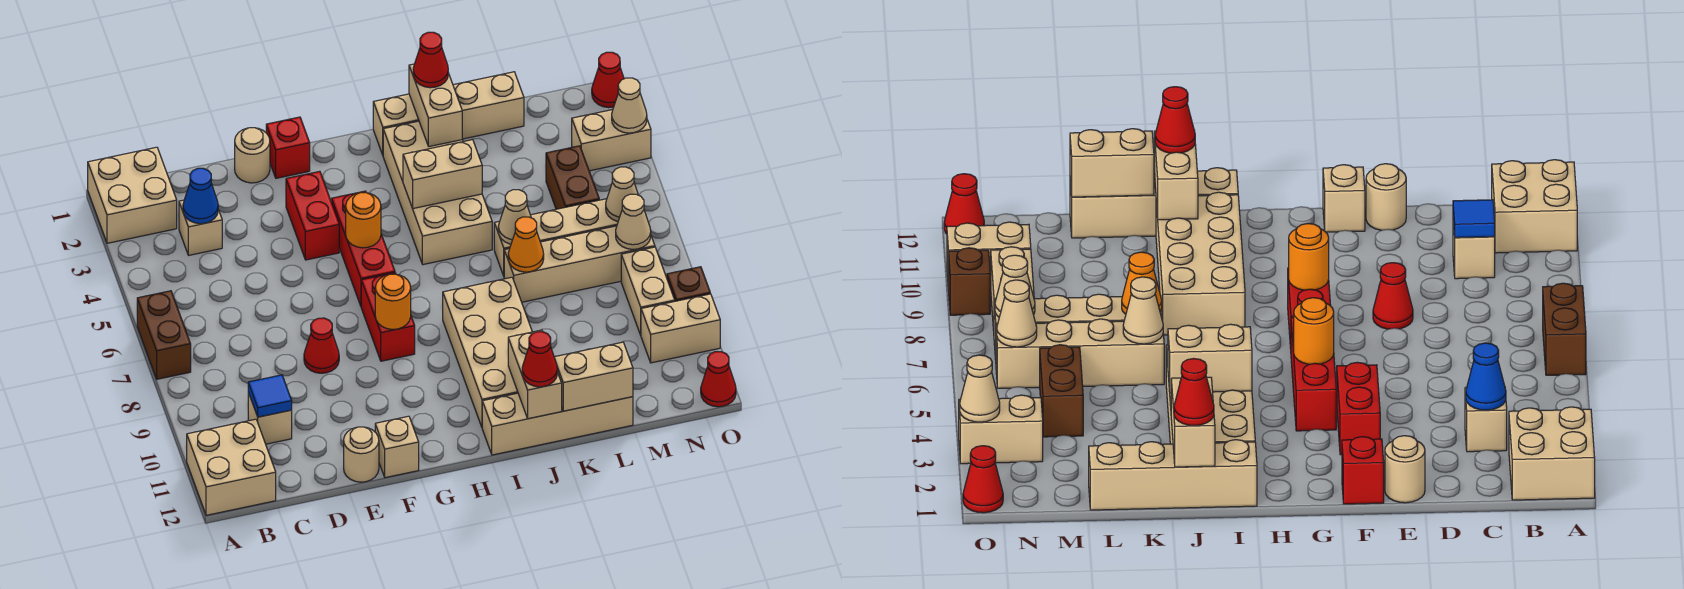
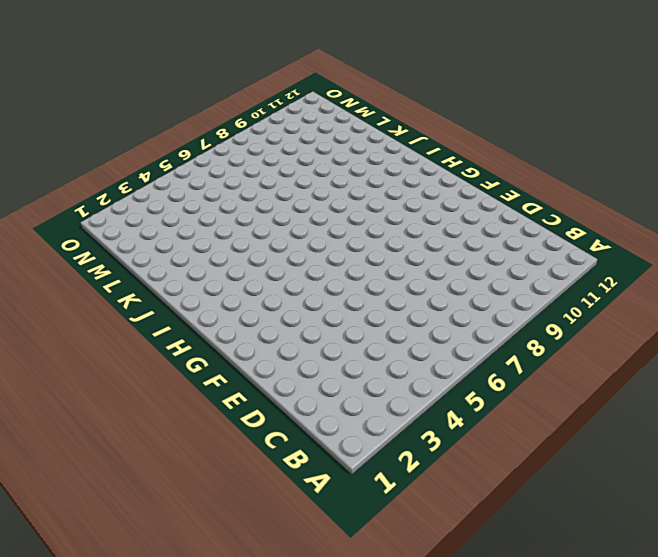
none -> tan brick A1:B2 level 1
none -> brown brick A6:A7 level 1
none -> tan brick A11:B12 level 1
none -> tan brick C3 level 1

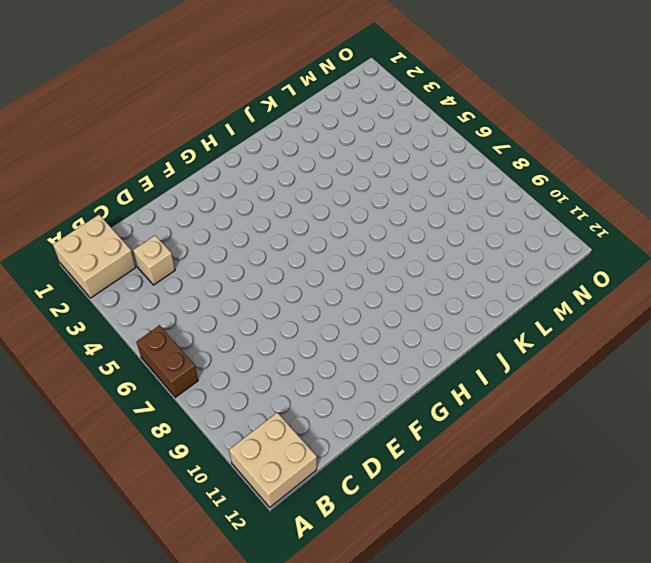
none -> tan brick C10 level 1
none -> tan round brick E1 level 1
none -> red cone E8 level 1
none -> tan round brick E12 level 1

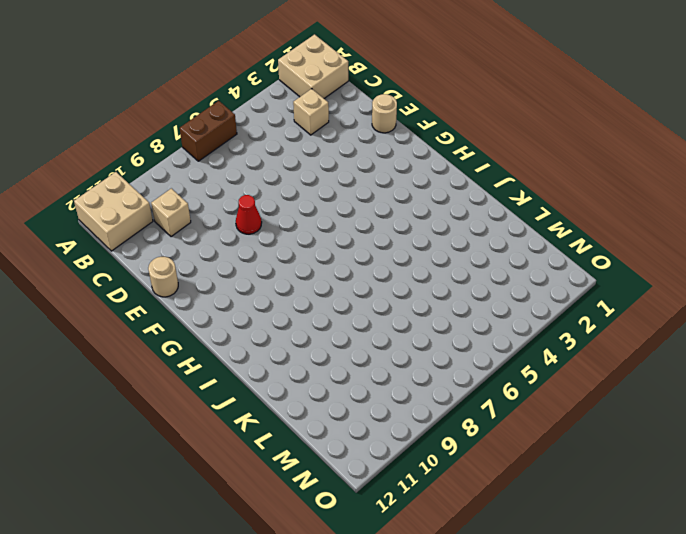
none -> red brick F1 level 1
none -> red brick F3:F4 level 1
none -> tan brick F12 level 1
none -> red brick G4:G6 level 1

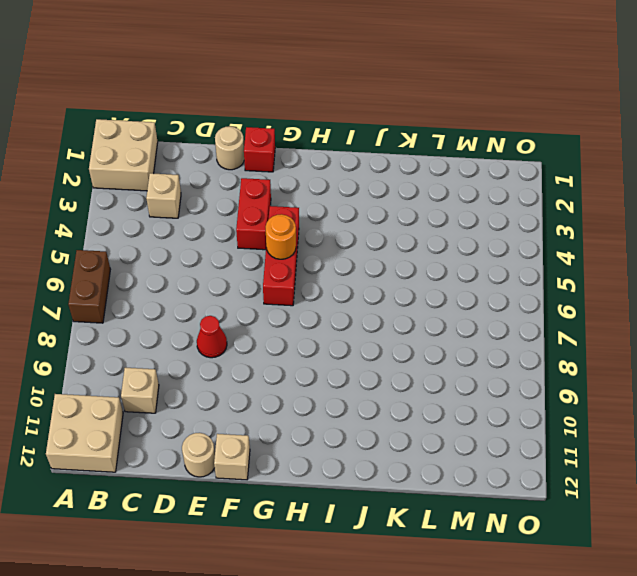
none -> red brick G7:G8 level 1
none -> tan brick I1:L1 level 1
none -> tan brick I2:J5 level 1
none -> tan brick I8:J11 level 1

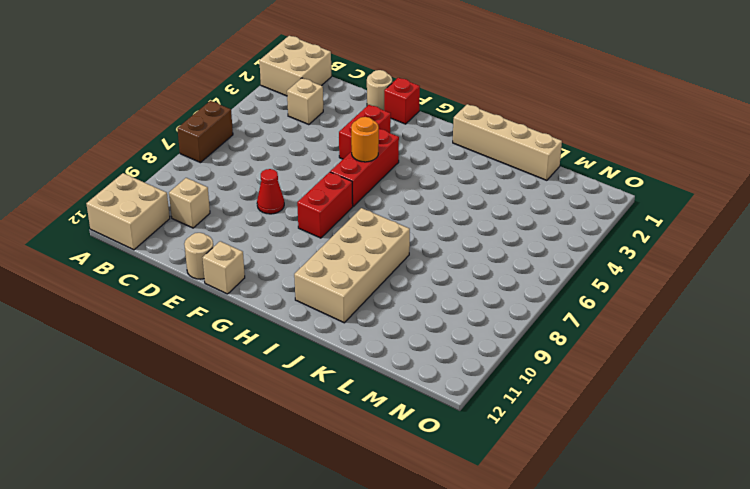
none -> tan brick I2:J5 level 1
none -> tan brick I12:L12 level 1
none -> tan brick K6:N6 level 1
none -> tan brick K7:N7 level 1

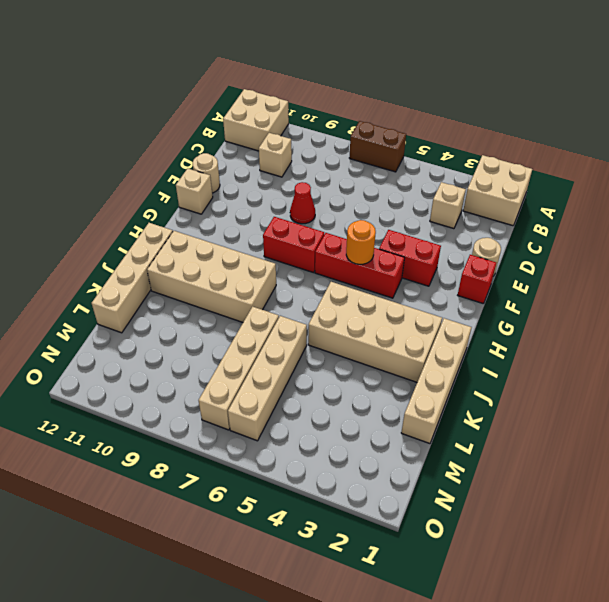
none -> brown brick M4:M5 level 1
none -> tan brick N3:O3 level 1
none -> tan brick N8:N9 level 1
none -> tan brick N10:O10 level 1

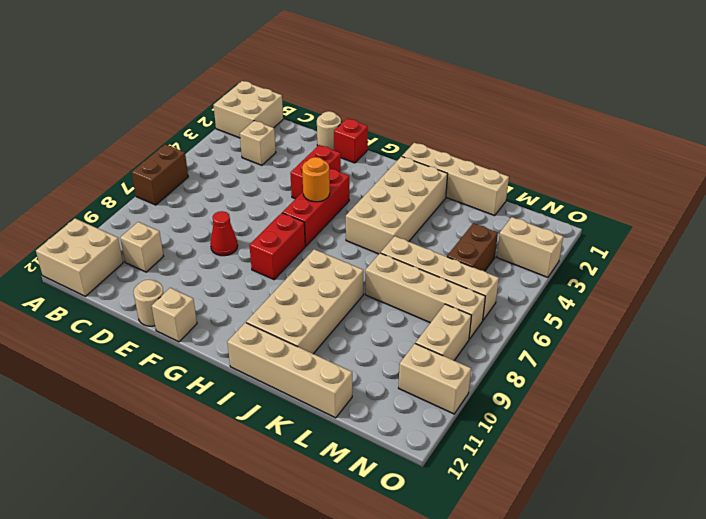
none -> red cone O1 level 1
none -> brown brick O9 level 1
none -> red cone O12 level 1
none -> blue cone C3 level 2

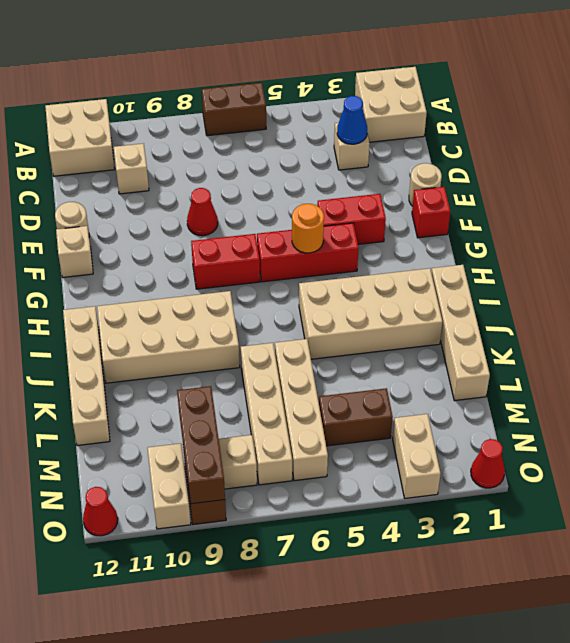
brown brick M9:O9 level 2 -> none
none -> blue tile C10 level 2
none -> orange round brick G8 level 2
none -> tan brick I4:J4 level 2
none -> tan brick J1:J2 level 2

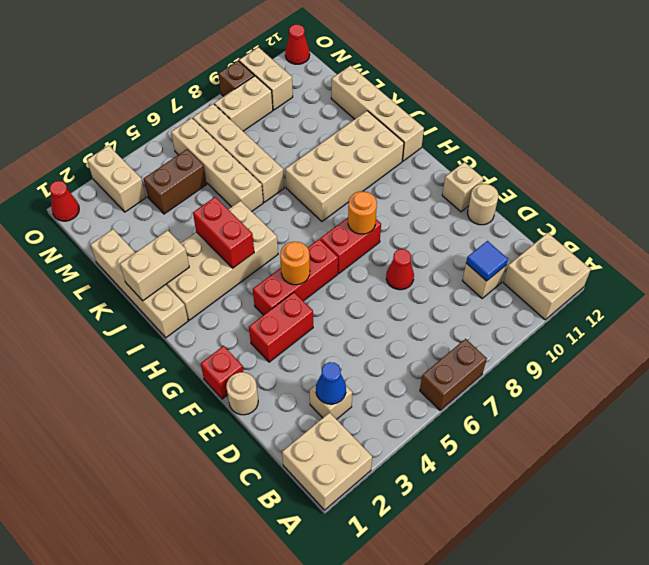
red brick I4:J4 level 2 -> tan brick I4:J4 level 2
none -> tan brick J11:J12 level 2
none -> tan cone K6 level 2
none -> orange cone K7 level 2
none -> tan brick K12:L12 level 2

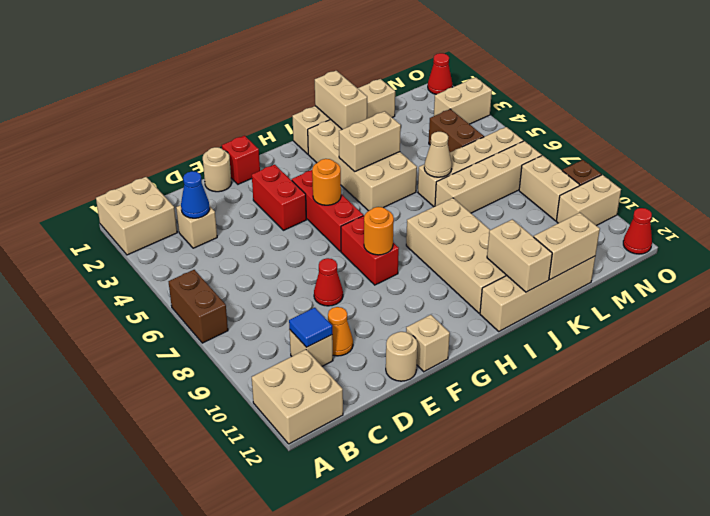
orange cone D10 level 1 -> orange cone K7 level 2
none -> tan cone N6 level 2
none -> tan cone N7 level 2
none -> tan cone O3 level 2
none -> red cone J1 level 3

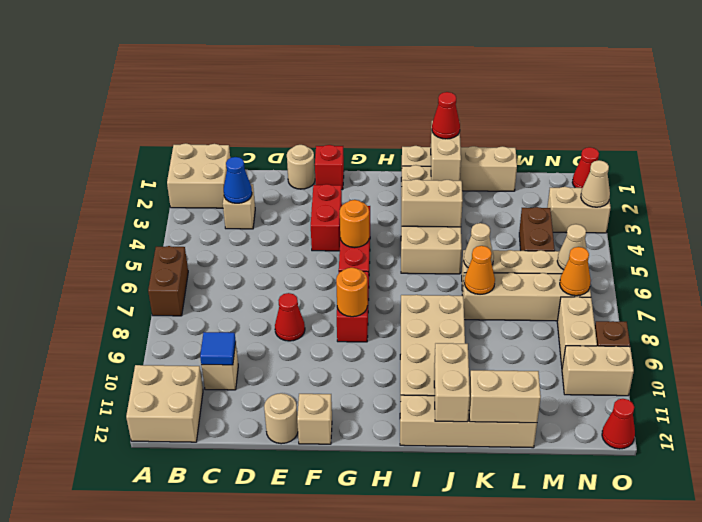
orange cone N7 level 2 -> tan cone N7 level 2
none -> red cone J12 level 3

